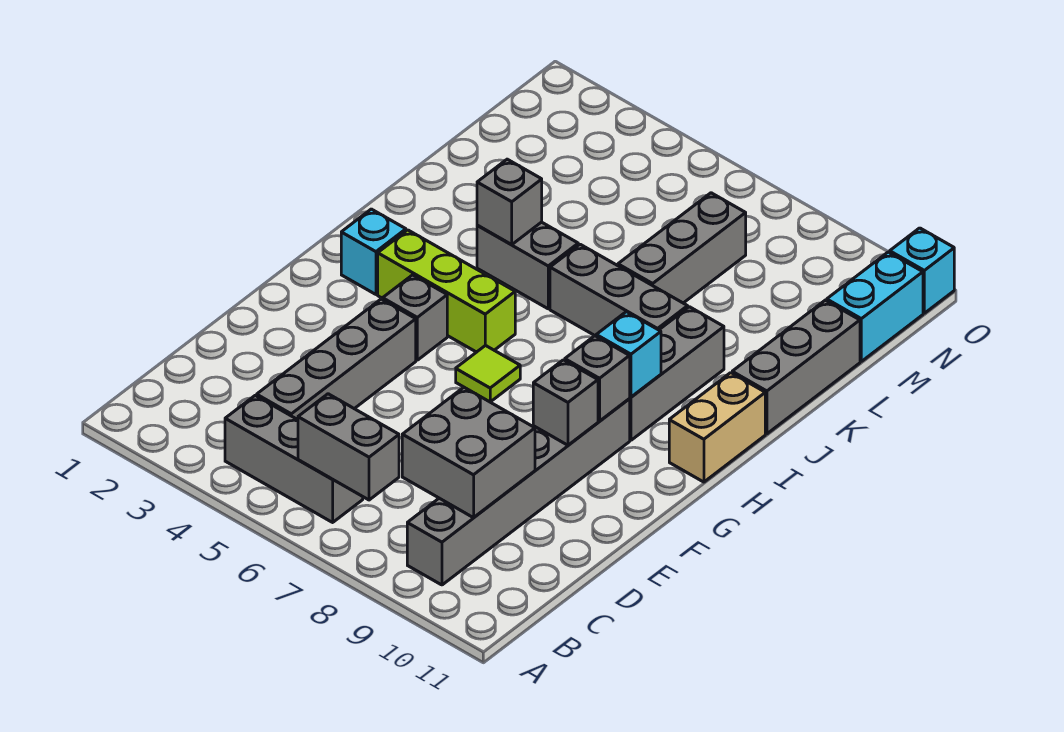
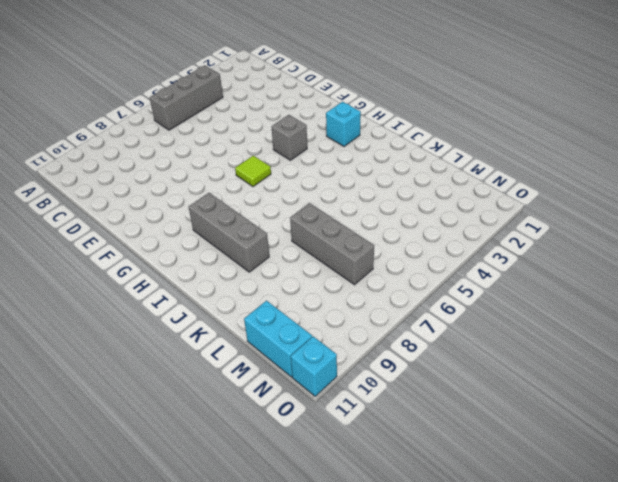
none -> grey brick B9:G9 level 1
none -> grey brick C4:F4 level 1
none -> lime brick H3:H5 level 1

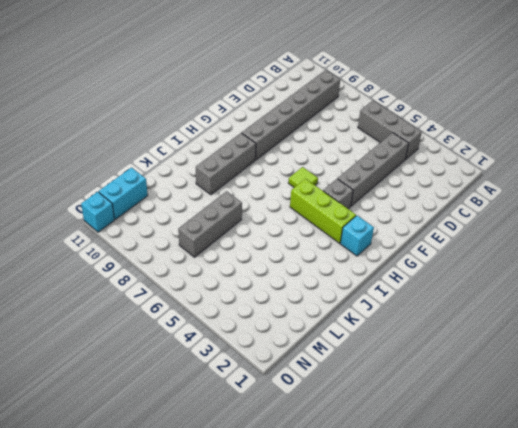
none -> tan brick H11:I11 level 1
none -> grey brick J4:J5 level 1
none -> grey brick J6:J8 level 1

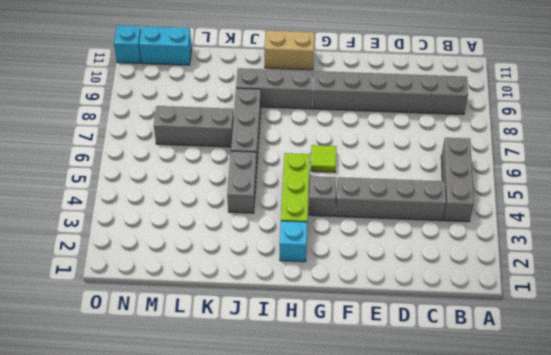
none -> grey brick J11:L11 level 1
none -> grey brick B6:B7 level 2
none -> grey brick C8:D9 level 2

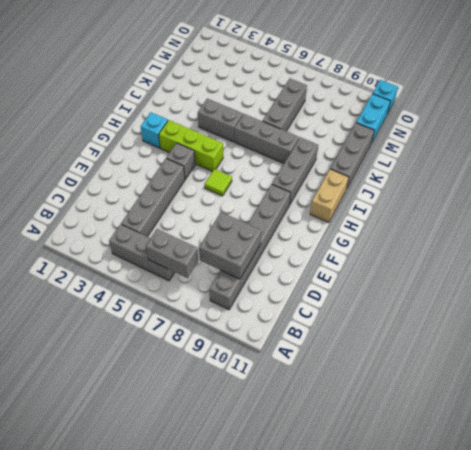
none -> grey brick F9 level 2
none -> grey brick G9 level 2
none -> cyan brick H9 level 2

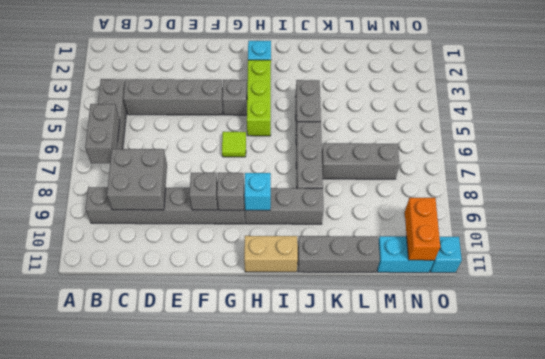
orange brick N10:N11 level 2 -> none
none -> grey brick J4 level 2

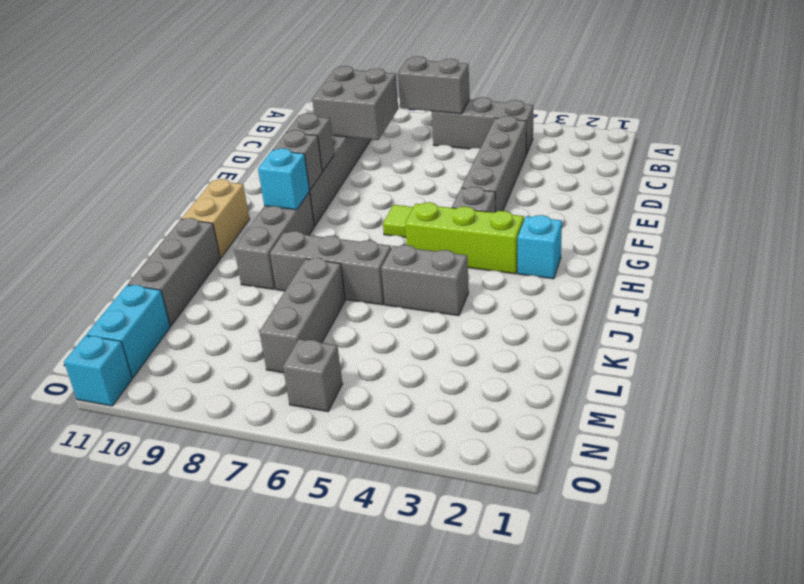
grey brick N6 level 1 -> grey brick J4 level 2

